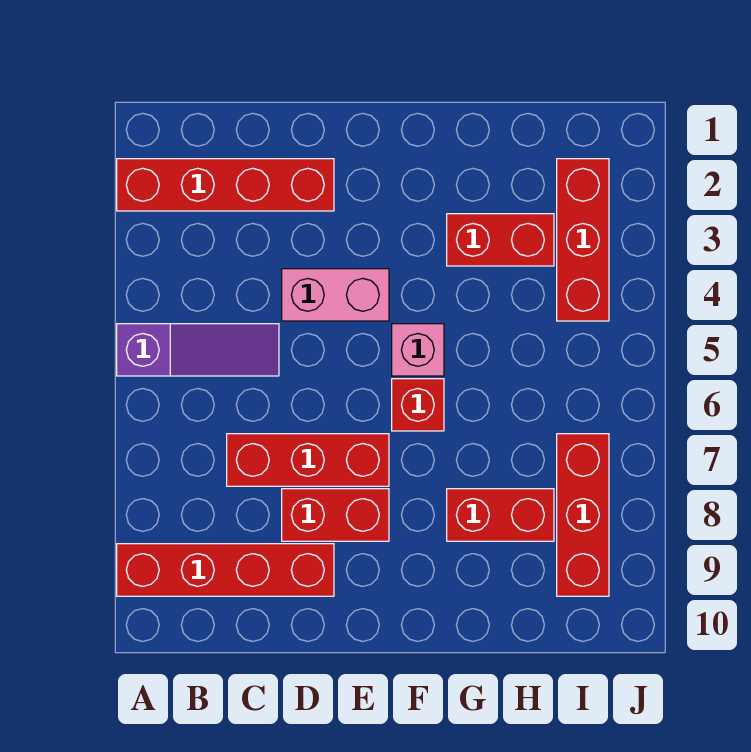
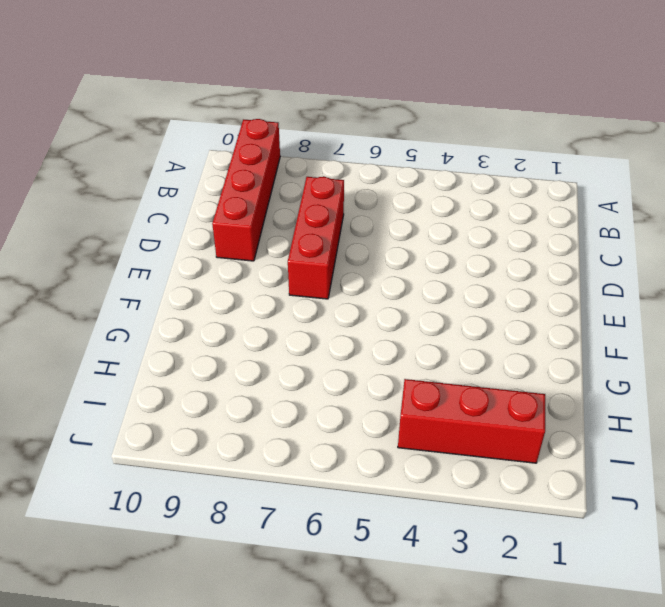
none -> red brick A2:D2 level 1
none -> purple slope A5:C5 level 1 top A
none -> pink brick D4:E4 level 1

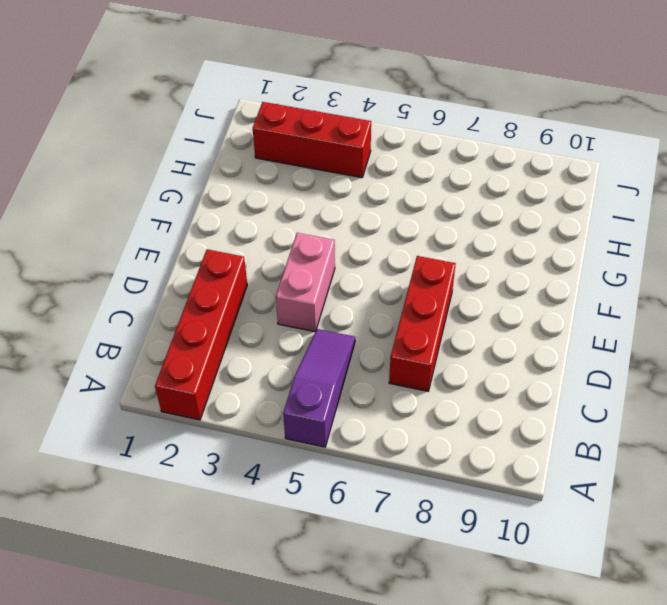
none -> red brick A9:D9 level 1
none -> red brick D8:E8 level 1
none -> pink brick F5 level 1

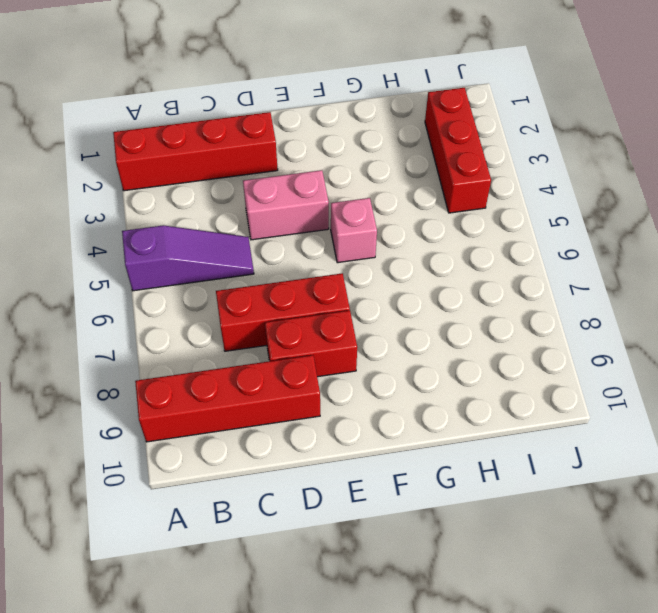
none -> red brick F6 level 1
none -> red brick G3:H3 level 1
none -> red brick G8:H8 level 1

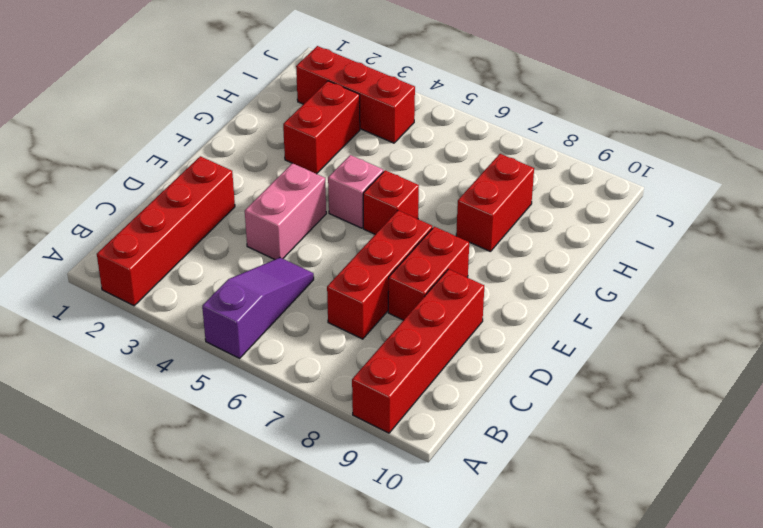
none -> red brick I7:I9 level 1

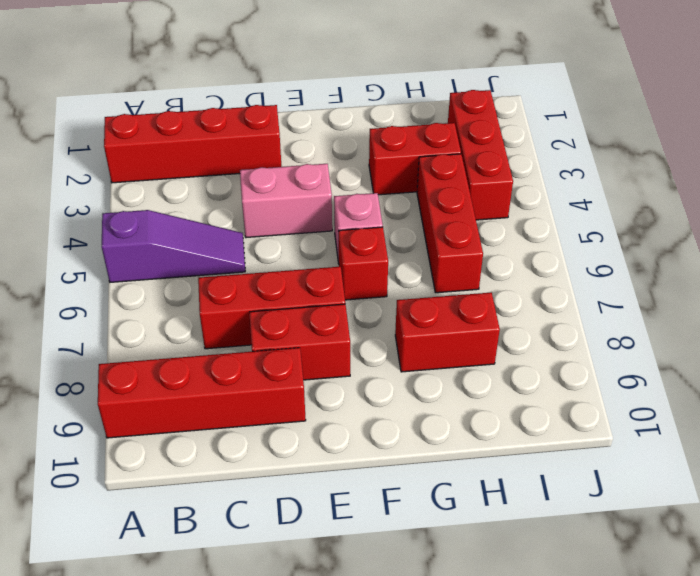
red brick H4:H6 level 1 -> red brick I7:I9 level 1

